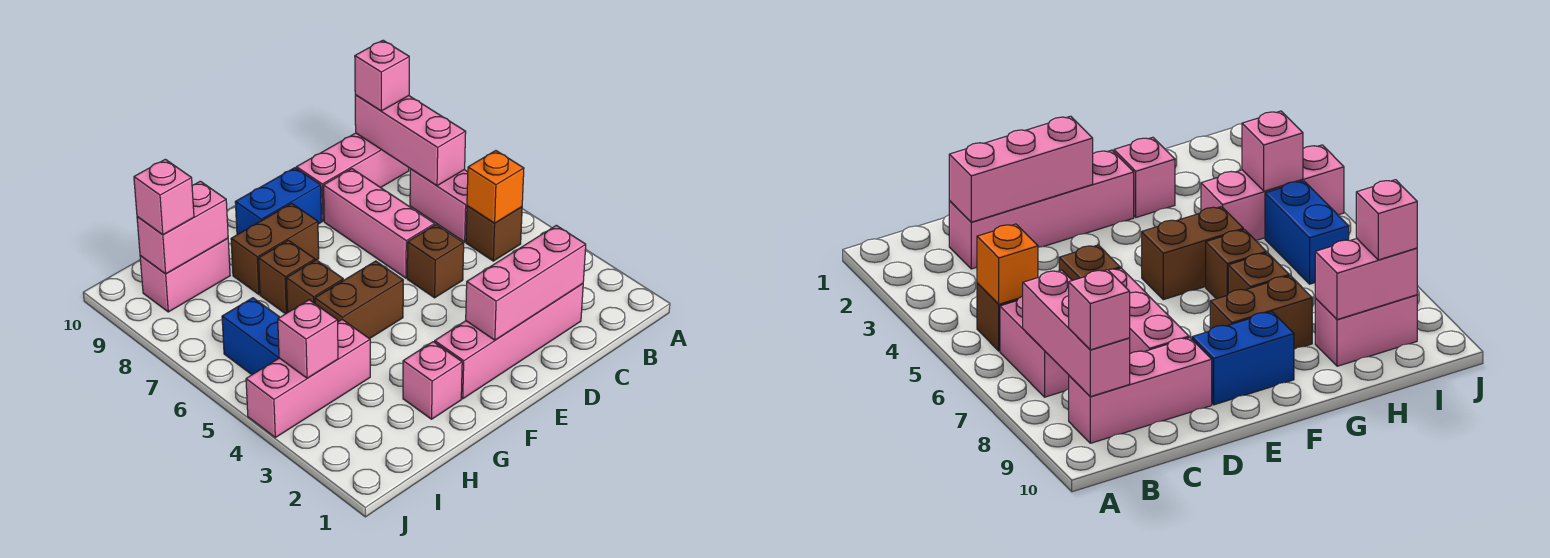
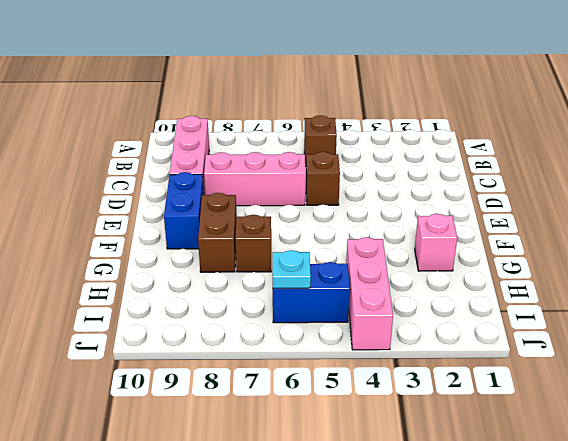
cyan plate I6 level 2 -> none
none -> pink brick B6:B7 level 1
none -> pink brick C2:F2 level 1
none -> brown brick F5:G5 level 1

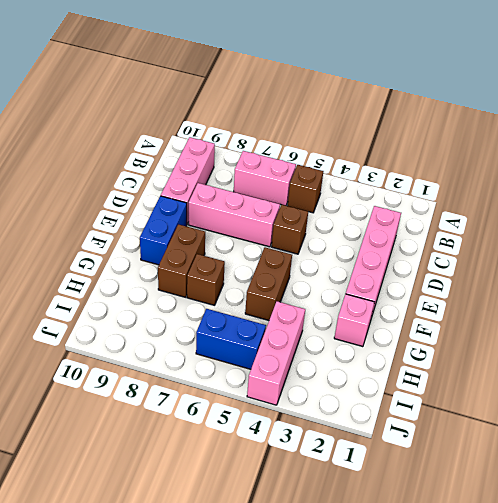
none -> brown brick G6 level 1
none -> pink brick H9:I9 level 1
none -> orange brick B5 level 2

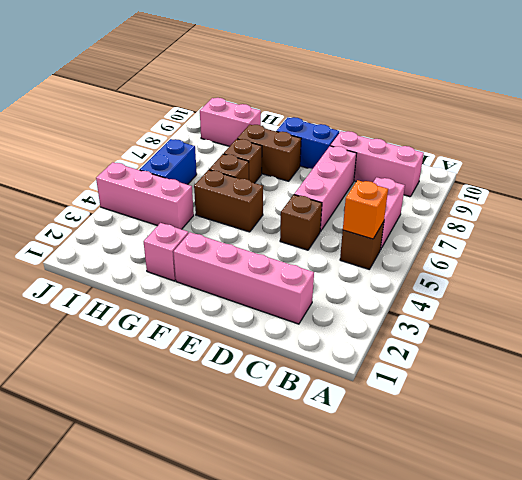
none -> pink brick B7:B9 level 2
none -> pink brick C2:E2 level 2
none -> pink brick H9:I9 level 2

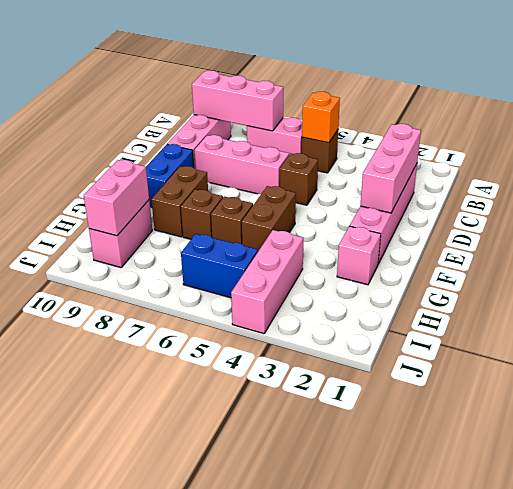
none -> pink brick I4 level 2
none -> pink brick B9 level 3
none -> pink brick I9 level 3

